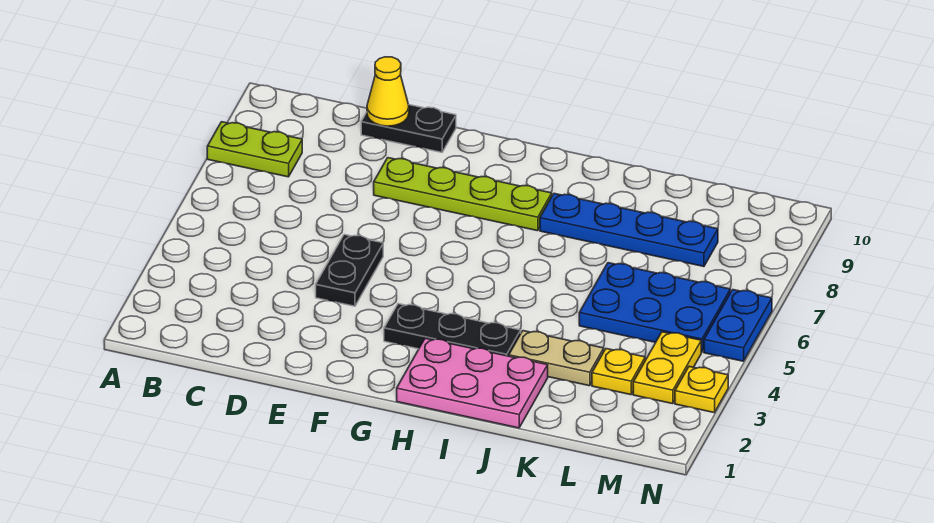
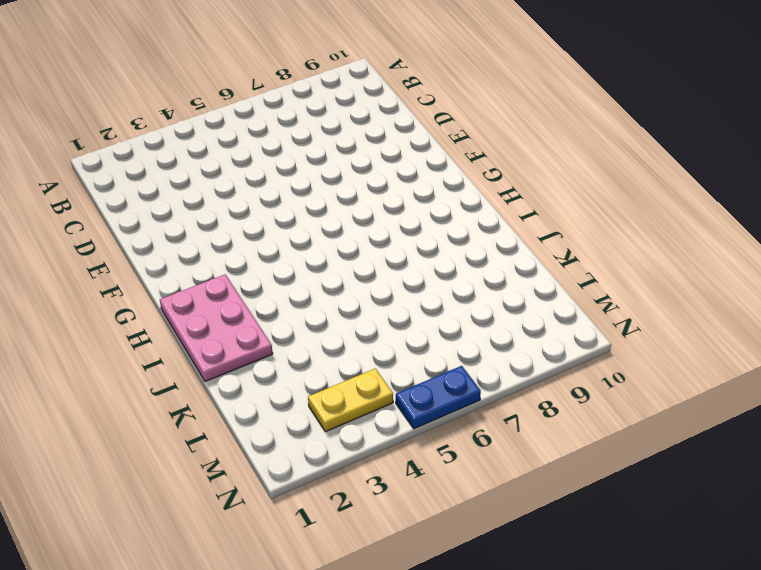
none -> lime plate A8:B8 level 1
none -> black plate D10:E10 level 1
none -> black plate E4:E5 level 1

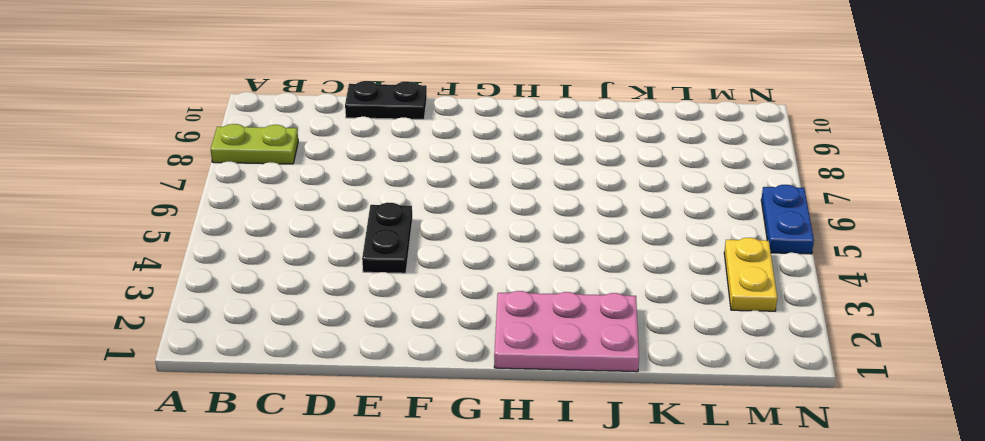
none -> lime plate E8:H8 level 1
none -> black plate G3:I3 level 1
none -> blue plate I8:L8 level 1

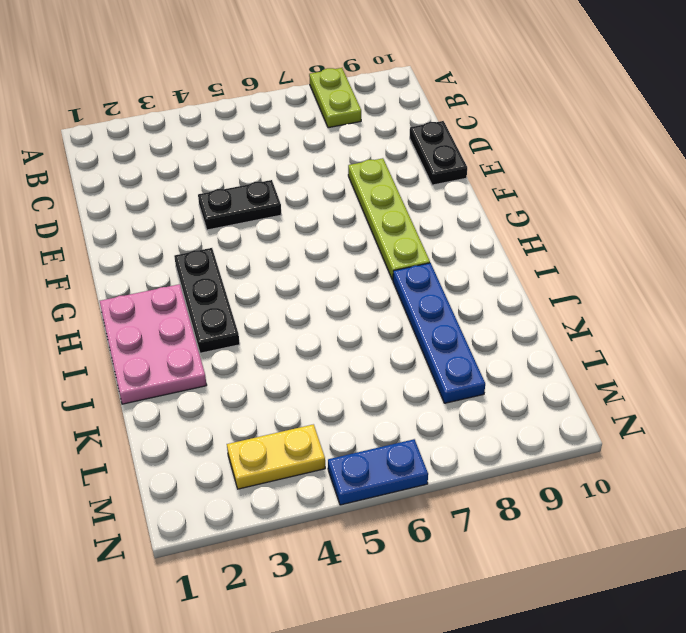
none -> tan plate J3:K3 level 1
none -> blue plate K5:M6 level 1
none -> yellow plate L3 level 1

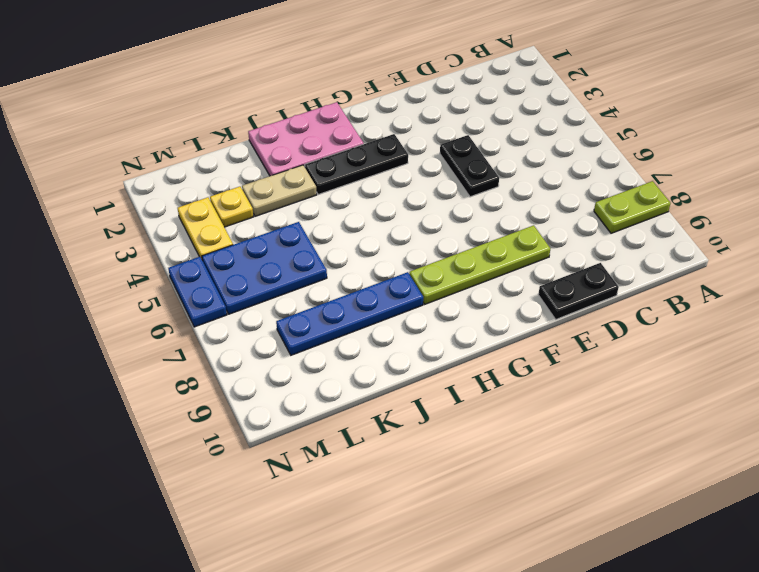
none -> yellow plate N3 level 1
none -> yellow cone D10 level 2

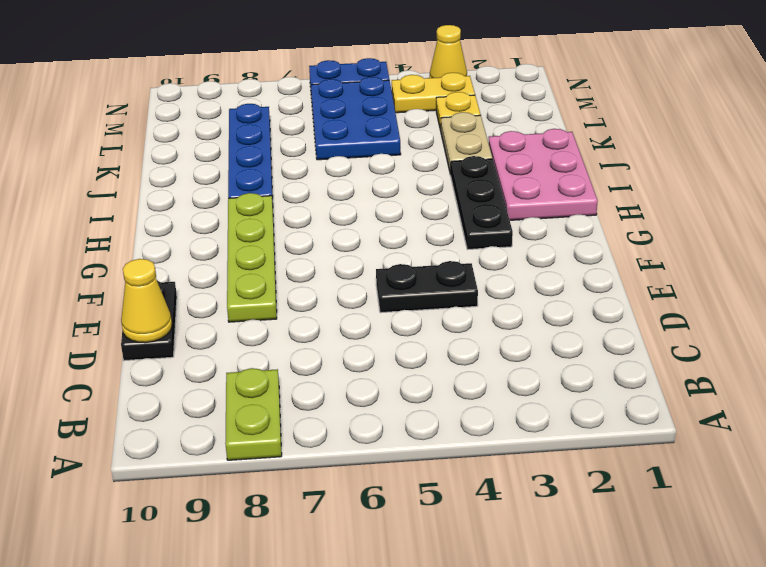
yellow cone N3 level 1 -> yellow plate N3 level 1

